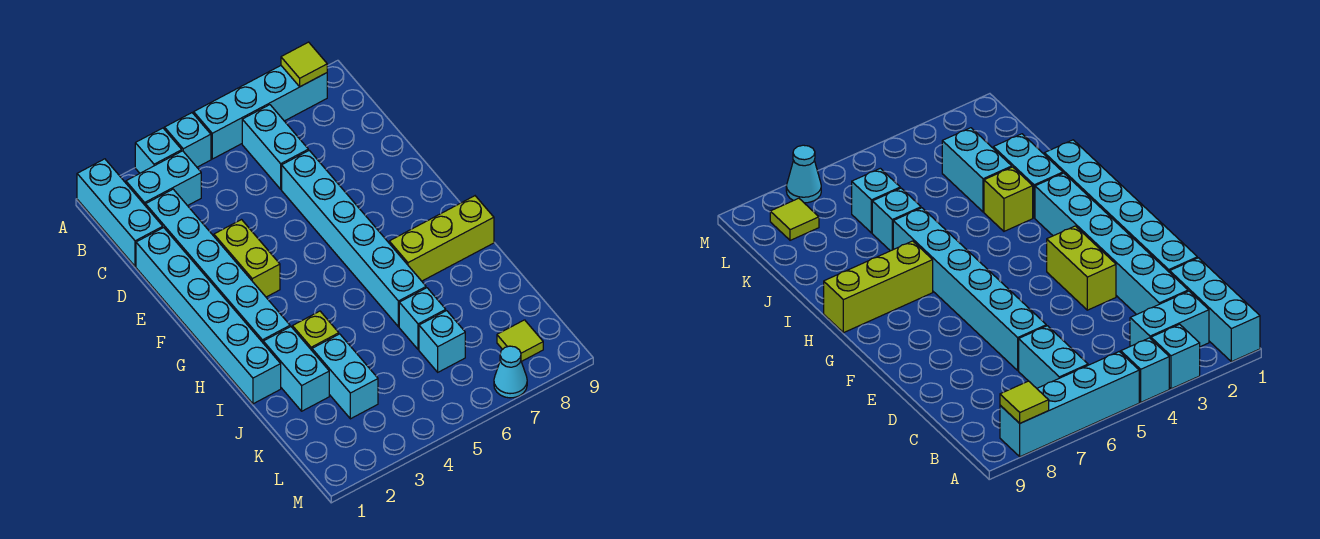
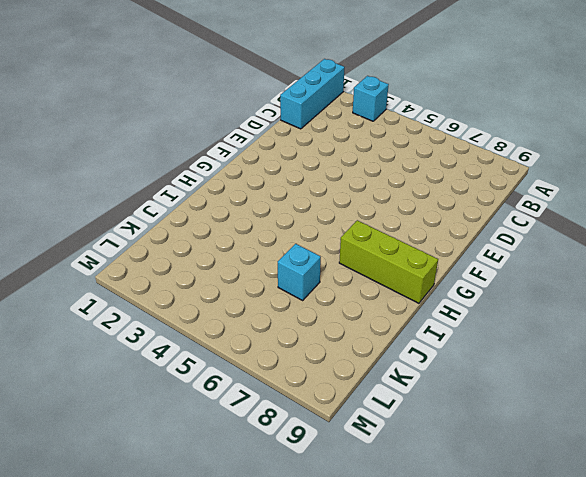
none -> cyan brick A4 level 1
none -> cyan brick A5:A8 level 1
none -> cyan brick B2:B3 level 1

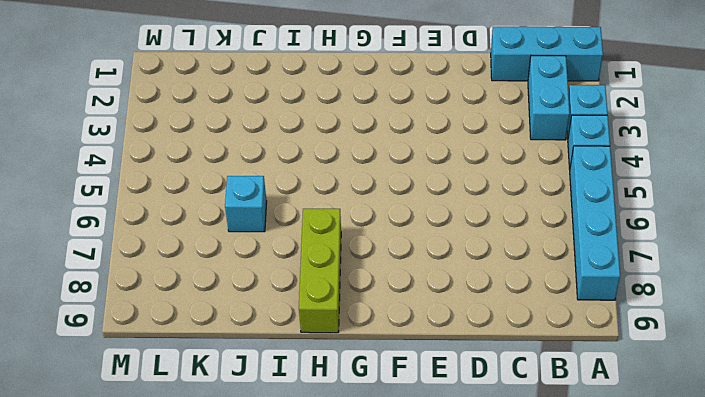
none -> cyan brick B6:C6 level 1
none -> cyan brick C2:H2 level 1
none -> cyan brick D1:I1 level 1

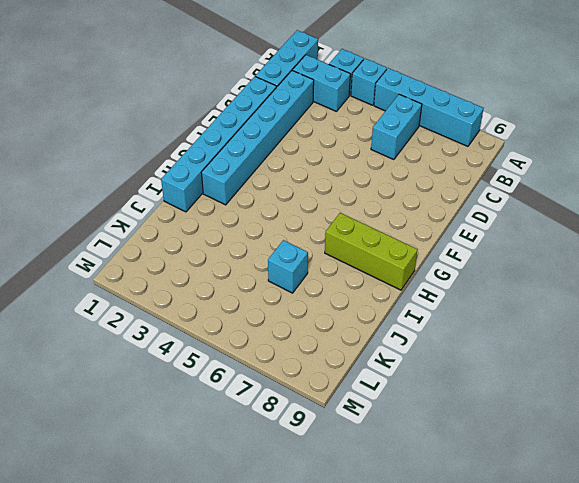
none -> cyan brick D6:I6 level 1
none -> lime brick E3:F3 level 1
none -> cyan brick I2:J2 level 1

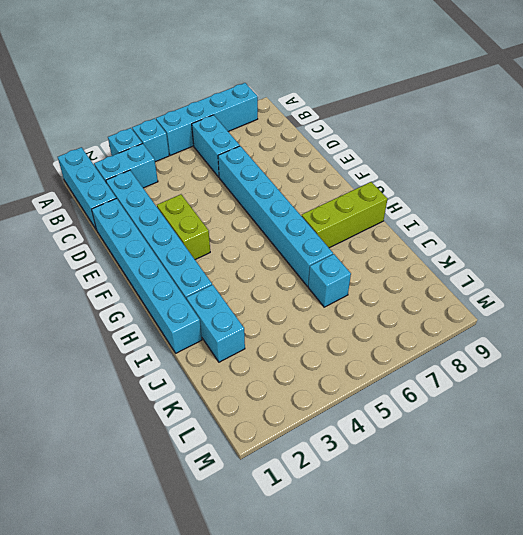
none -> lime brick I3 level 1
none -> cyan brick J3:K3 level 1
none -> cyan brick K6 level 1

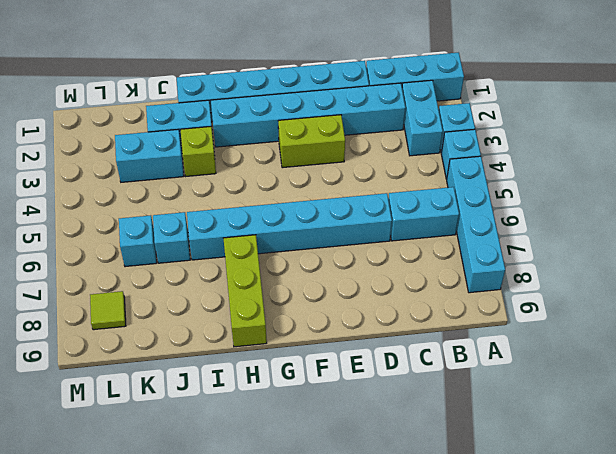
none -> cyan cone M7 level 1
none -> lime tile A8 level 2

